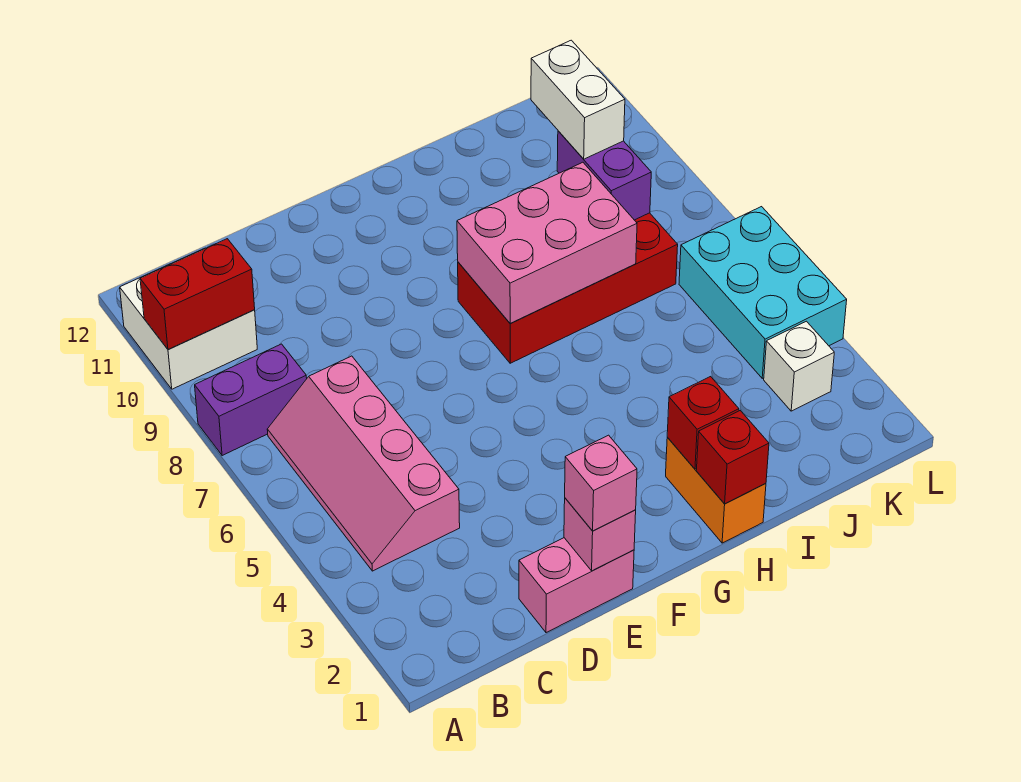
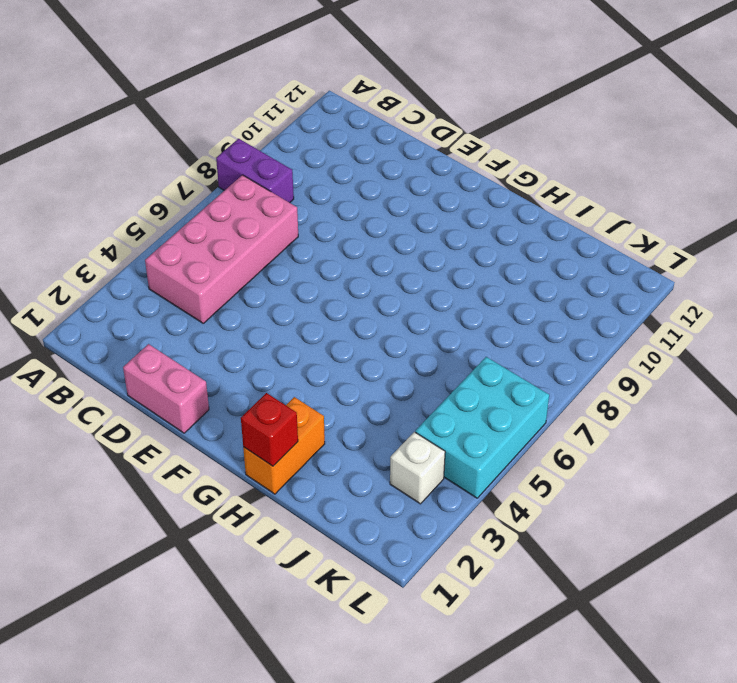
pink brick B4:C7 level 1 -> pink slope B4:C7 level 1 top C
none -> white brick A10:B11 level 1
none -> red brick G7:J8 level 1
none -> red brick A10:B10 level 2

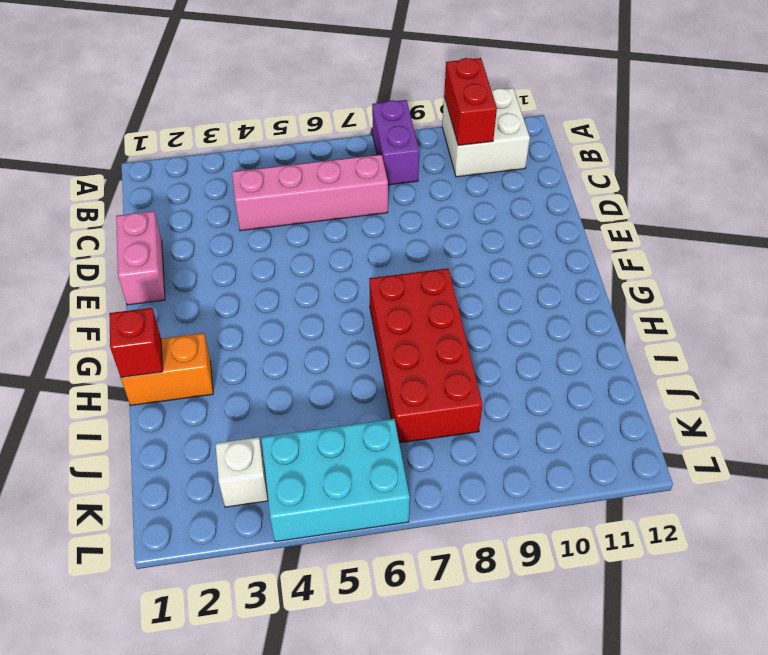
none -> pink brick E1 level 2
none -> pink brick G7:I8 level 2
none -> red brick H2 level 2

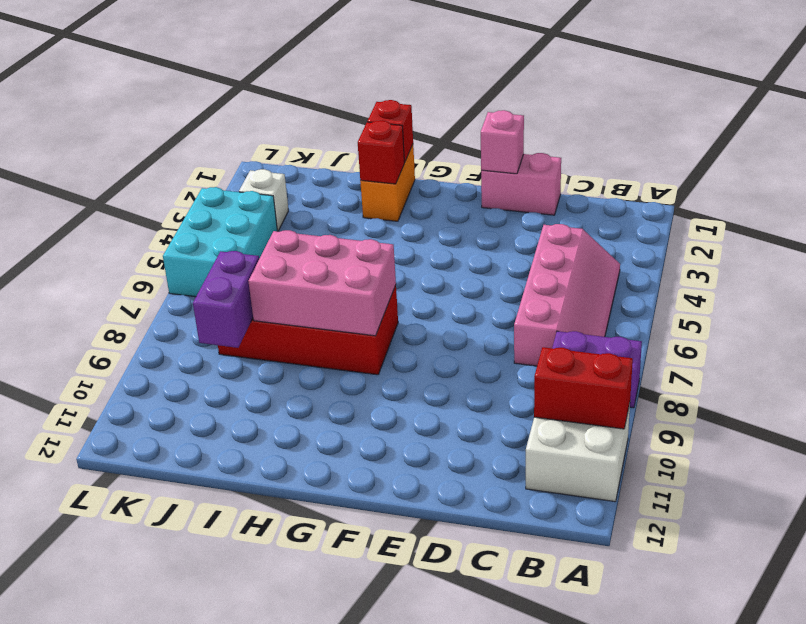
none -> pink brick E1 level 3
none -> white brick J9:J10 level 3

